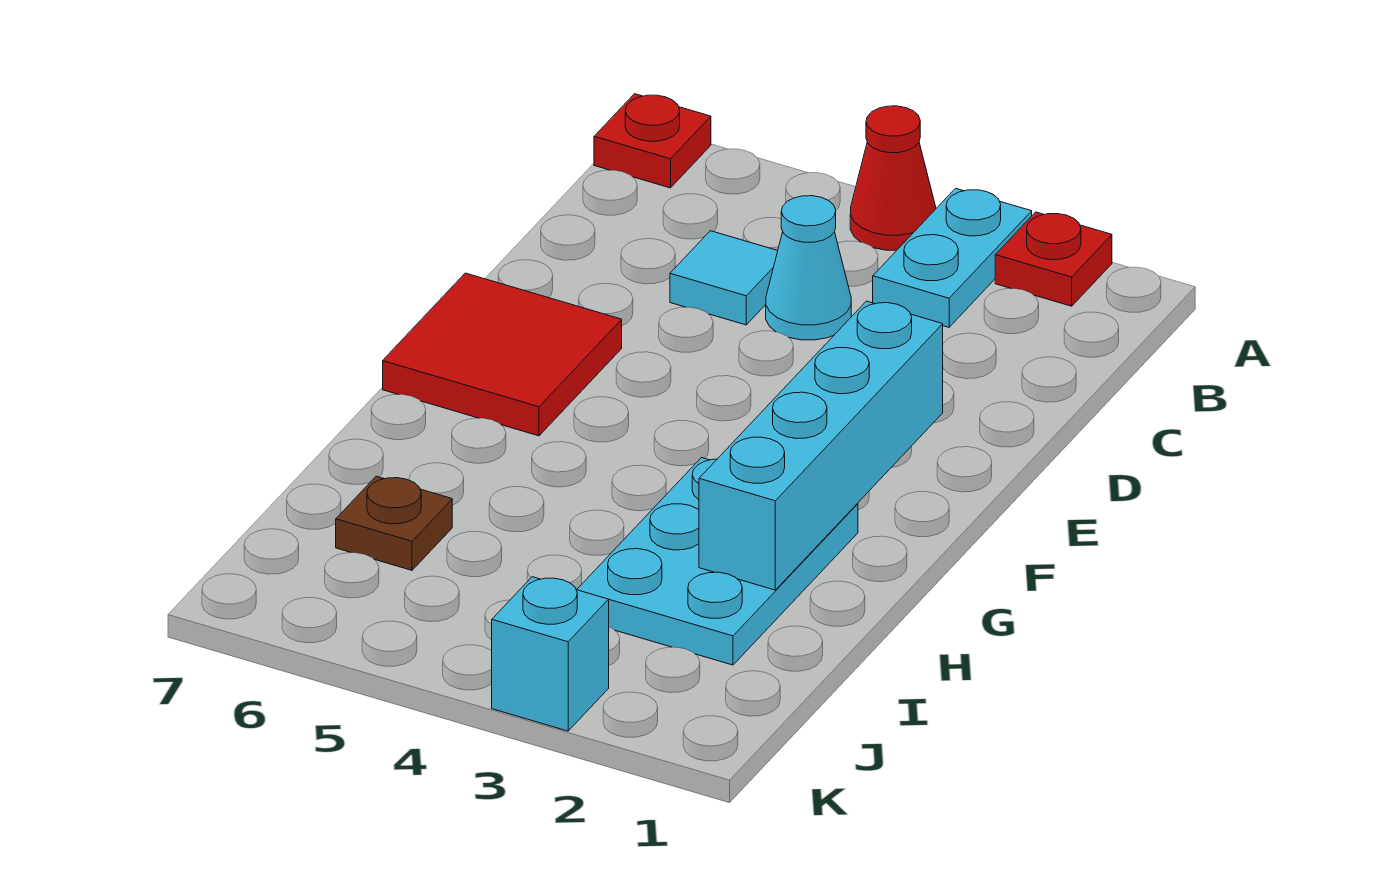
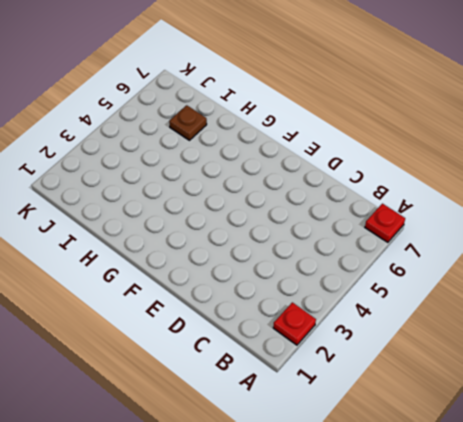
none -> cyan plate A3:B3 level 1
none -> red cone A4 level 1

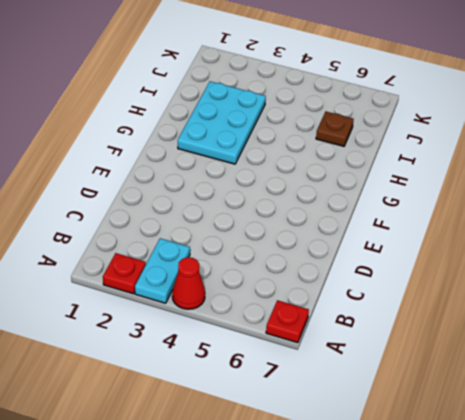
none -> cyan cone C4 level 1
none -> cyan tile C5 level 1

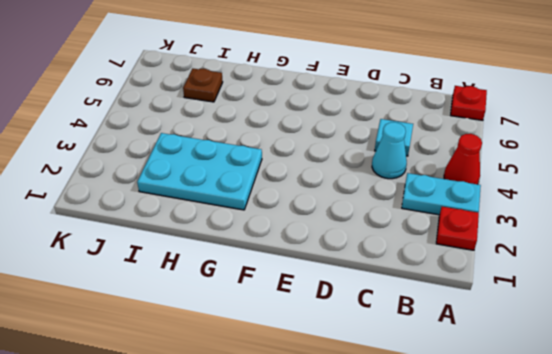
none -> red tile E6:F7 level 1
none -> cyan brick K3 level 1

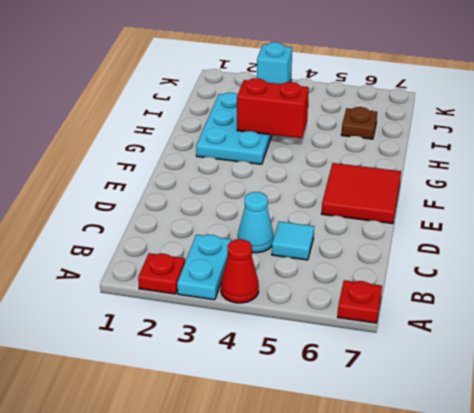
red brick H3:H4 level 2 -> none
none -> cyan brick E2:H2 level 2

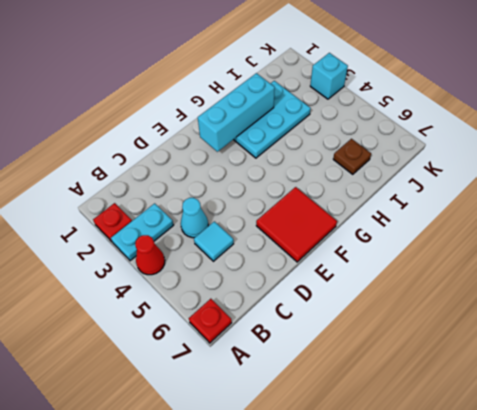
cyan brick F2:H2 level 2 -> cyan brick E2:H2 level 2

